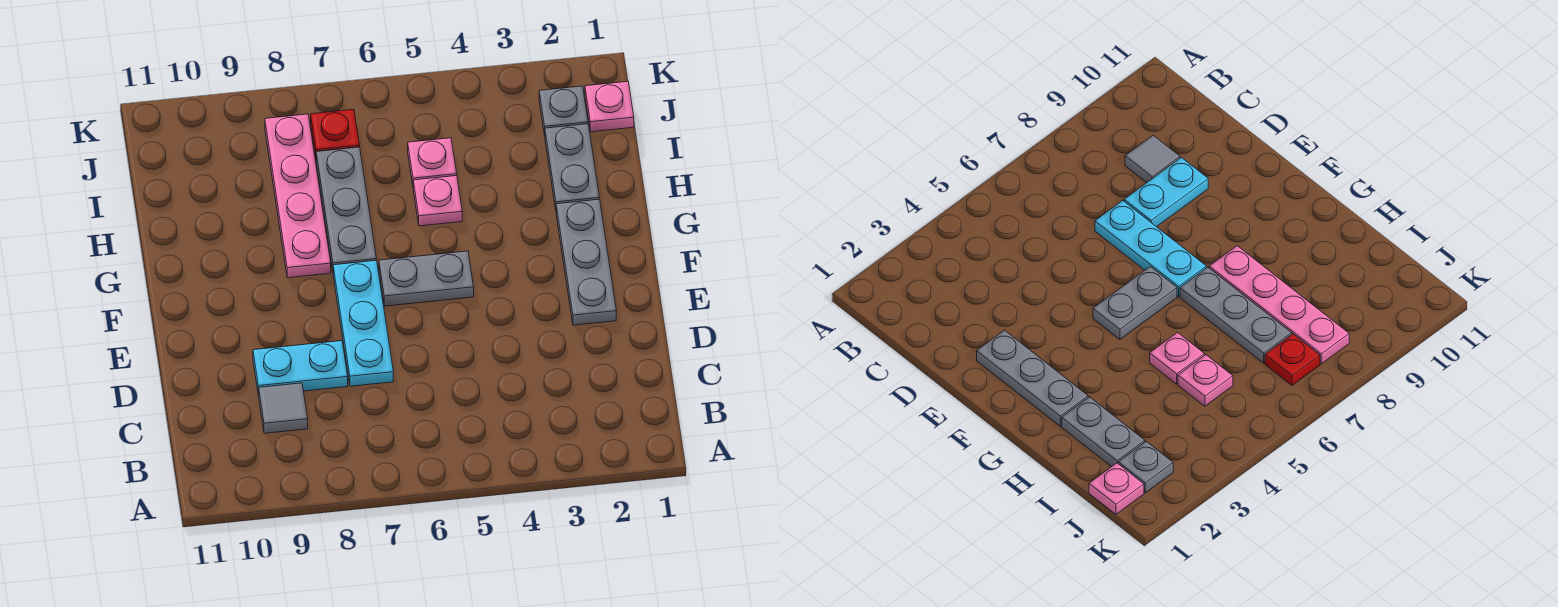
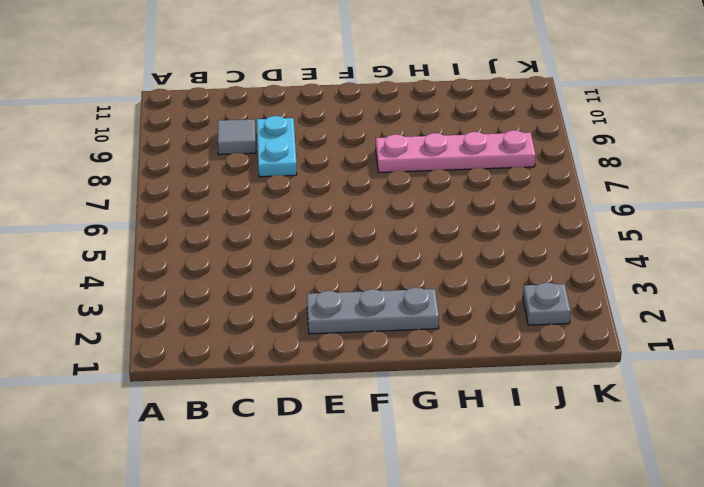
none -> cyan plate D7:F7 level 1
none -> grey plate F5:F6 level 1
none -> grey plate G7:I7 level 1

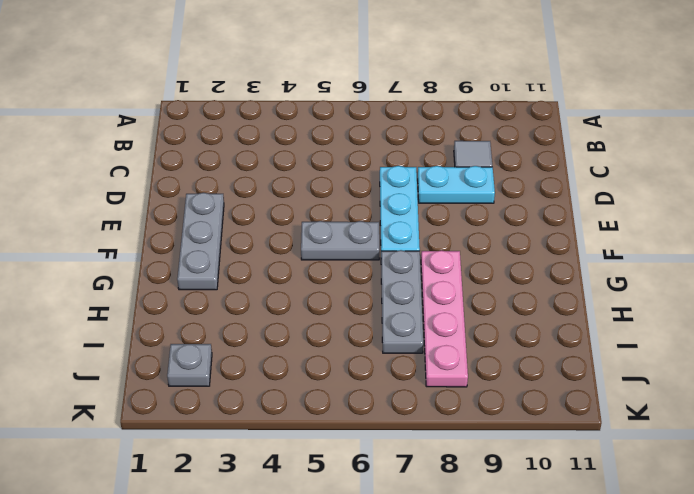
none -> grey plate H2:I2 level 1
none -> pink plate H5 level 1
none -> pink plate I5 level 1

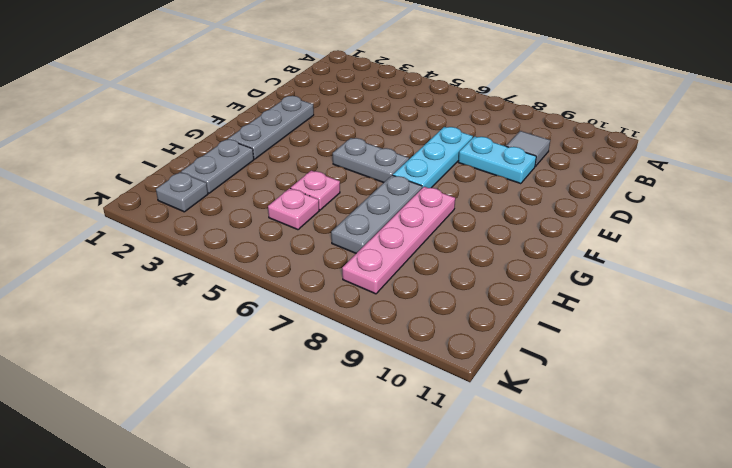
none -> pink plate J1 level 1
none -> red plate J7 level 1

